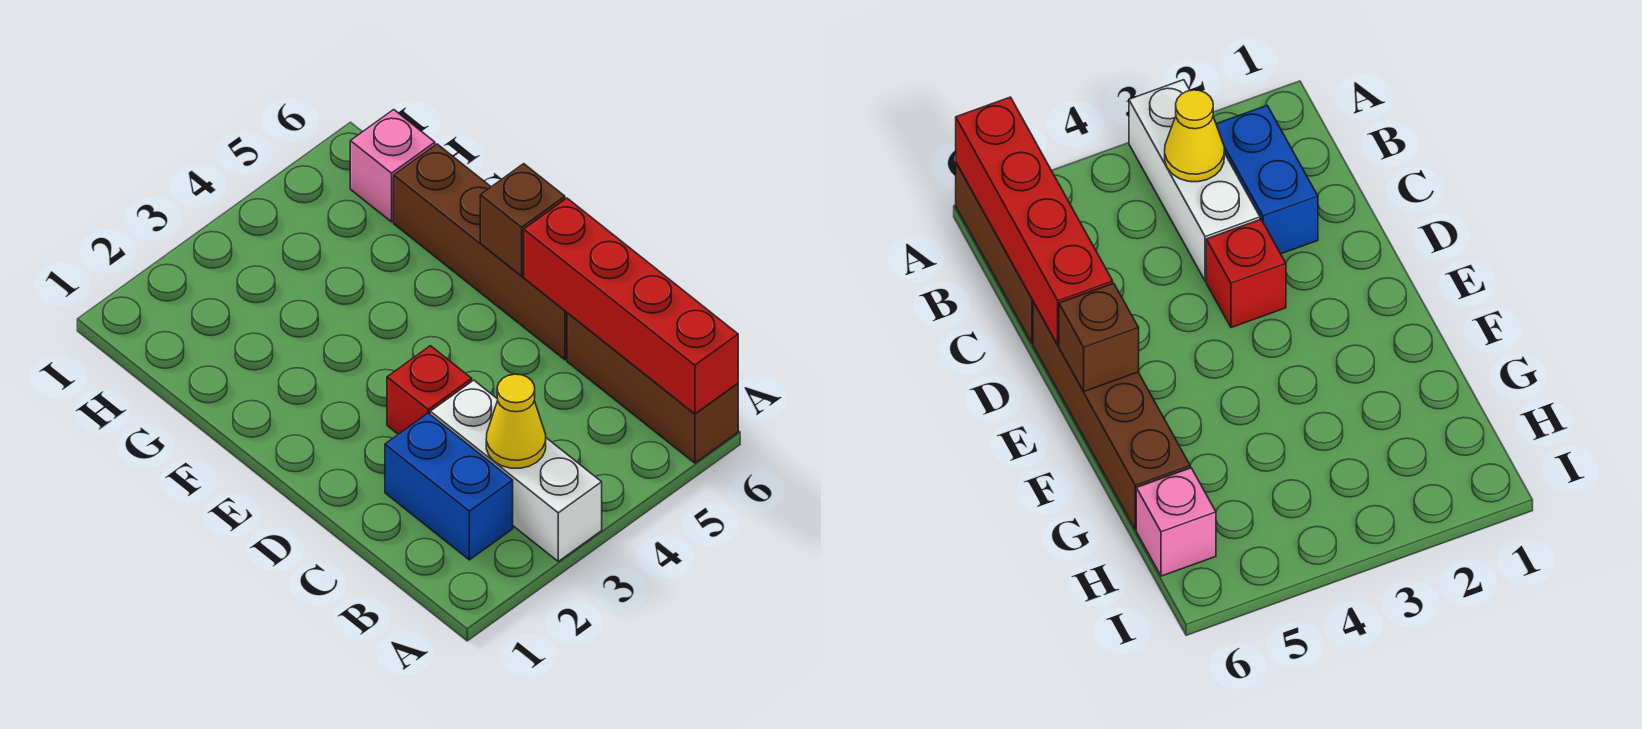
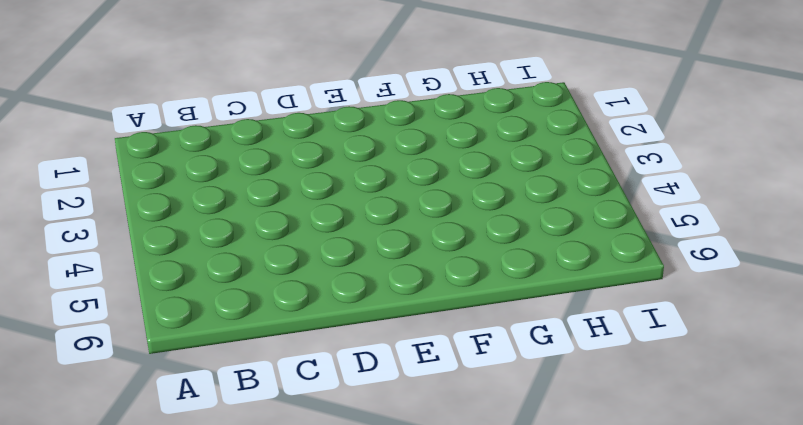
none -> white brick A3:C3 level 1
none -> brown brick A6:C6 level 1

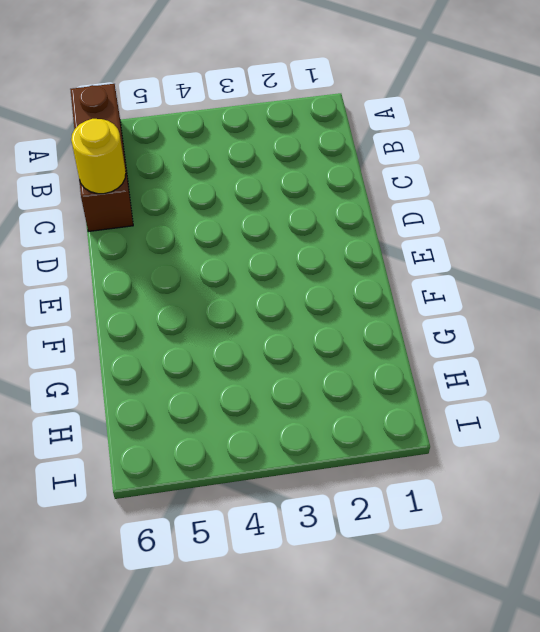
yellow round brick C6 level 2 -> red brick A6:D6 level 2
none -> white brick A3:C3 level 1
none -> blue brick B2:C2 level 1

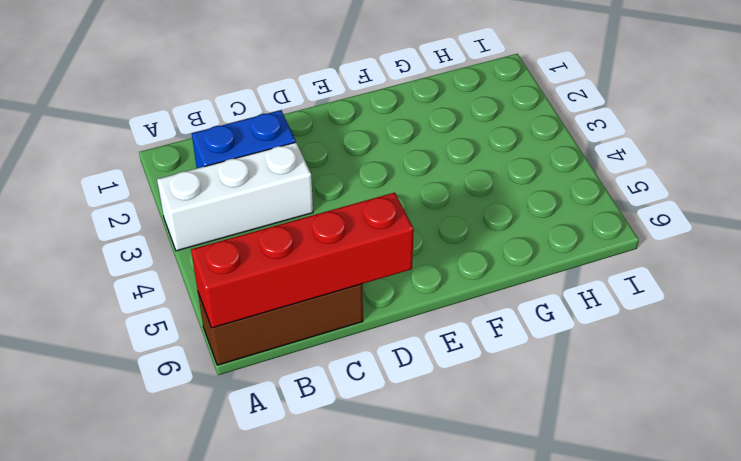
none -> red brick D3 level 1
none -> brown brick D6:G6 level 1

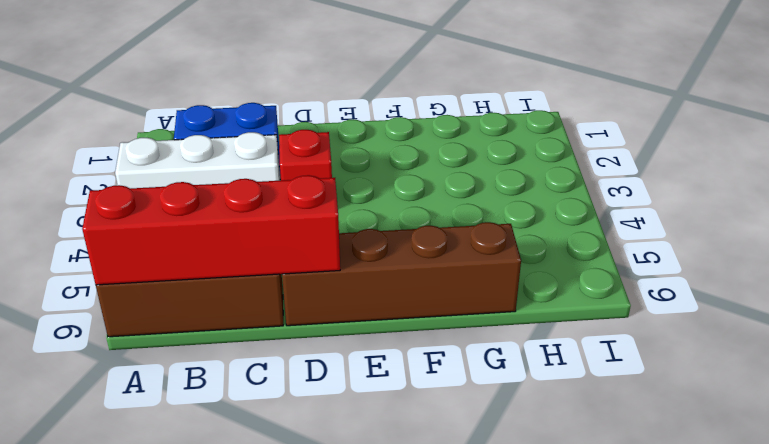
none -> pink brick H6 level 1
none -> yellow cone B3 level 2

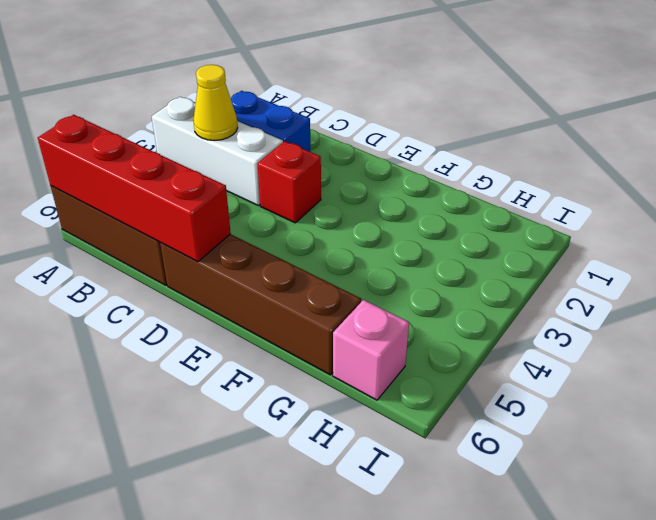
none -> brown brick E6 level 2

